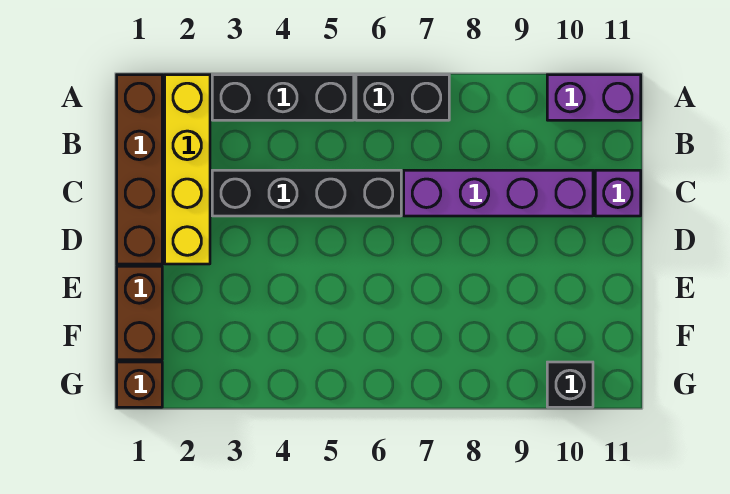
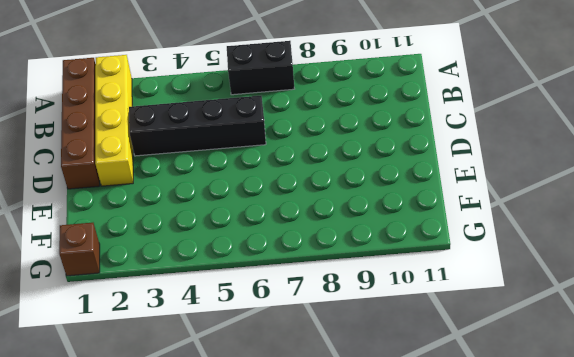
none -> black brick A3:A5 level 1
none -> purple brick A10:A11 level 1

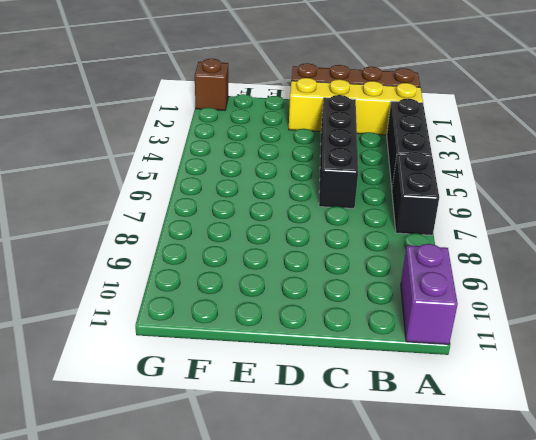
none -> purple brick C7:C10 level 1
none -> purple brick C11 level 1

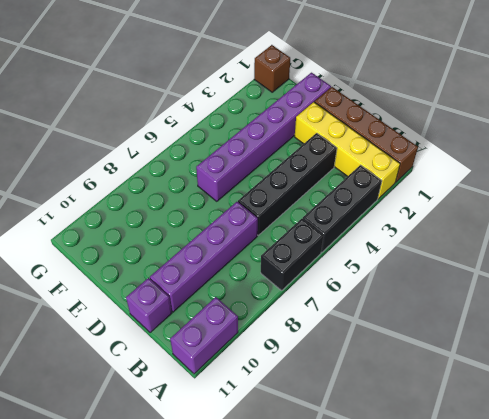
purple brick E1:E6 level 1 -> brown brick E1:F1 level 1
none -> black brick G10 level 1

